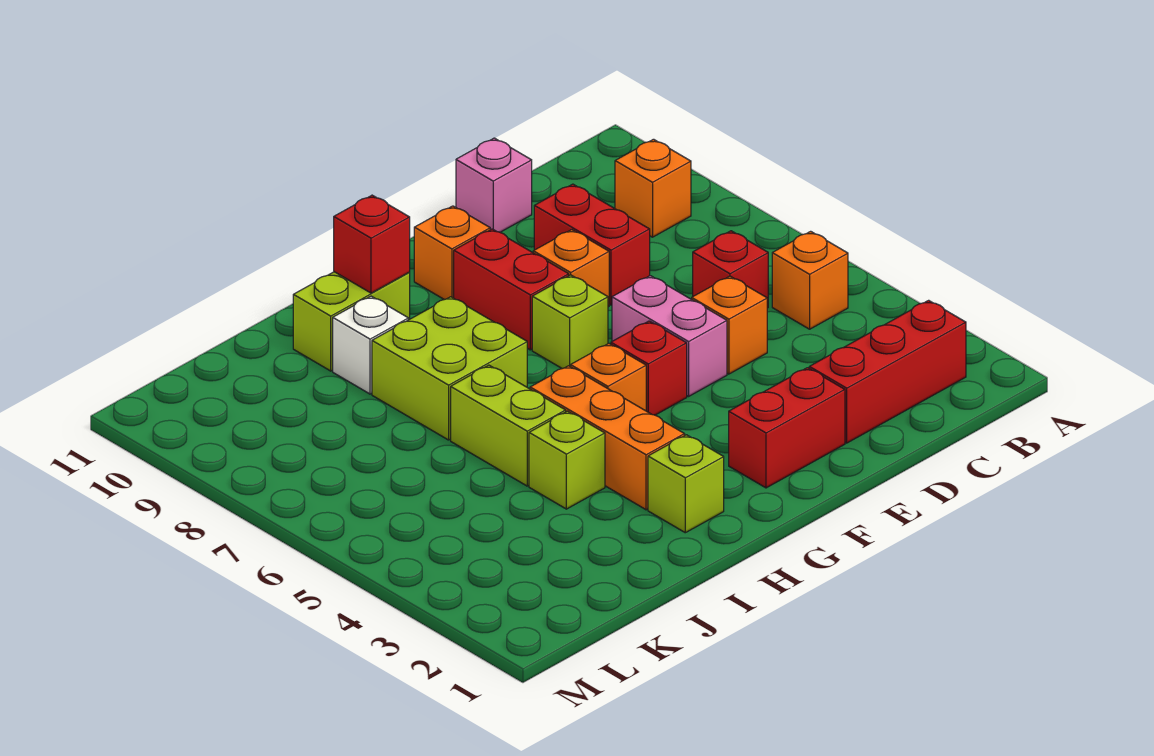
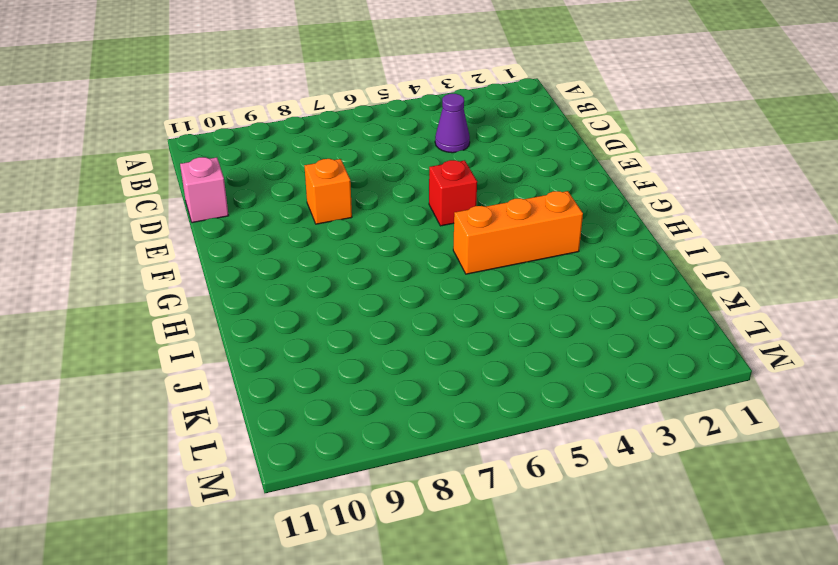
purple cone C4 level 1 -> none
none -> red brick B2:D2 level 1
none -> orange brick B5 level 1
none -> orange brick B9 level 1

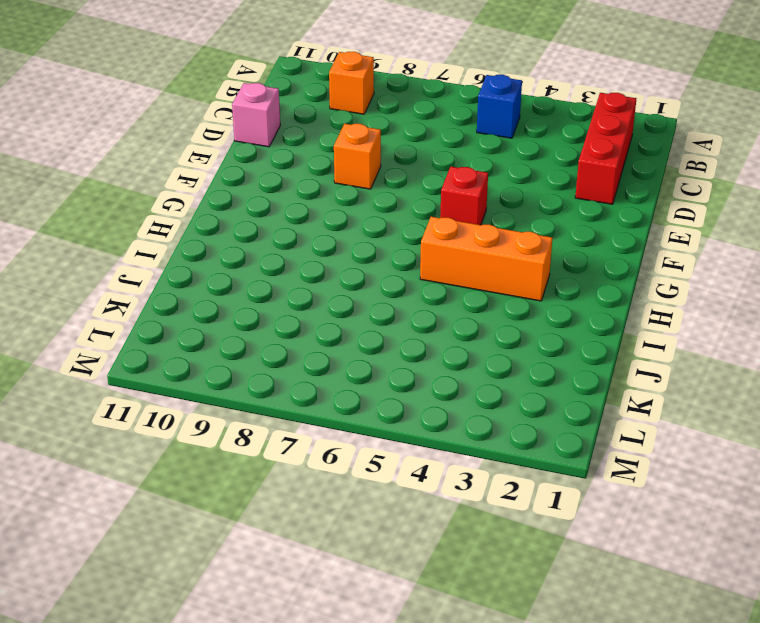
blue brick B5 level 1 -> orange brick B5 level 1
none -> red brick C6 level 1
none -> orange brick D5 level 1
none -> red brick D8:D9 level 1

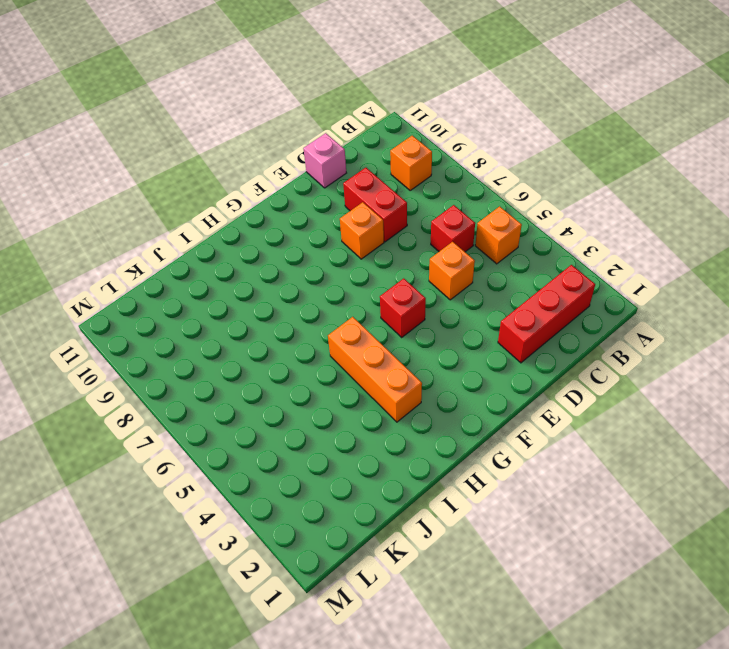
none -> red brick E2:F2 level 1
none -> pink brick E5:E6 level 1
none -> lime brick F7 level 1

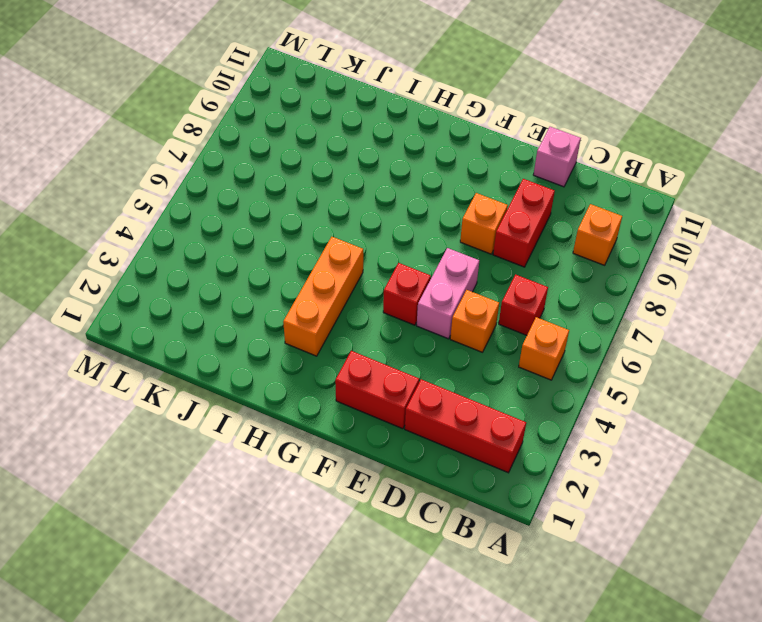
none -> lime brick F7 level 1
none -> red brick F8:F9 level 1
none -> orange brick F10 level 1

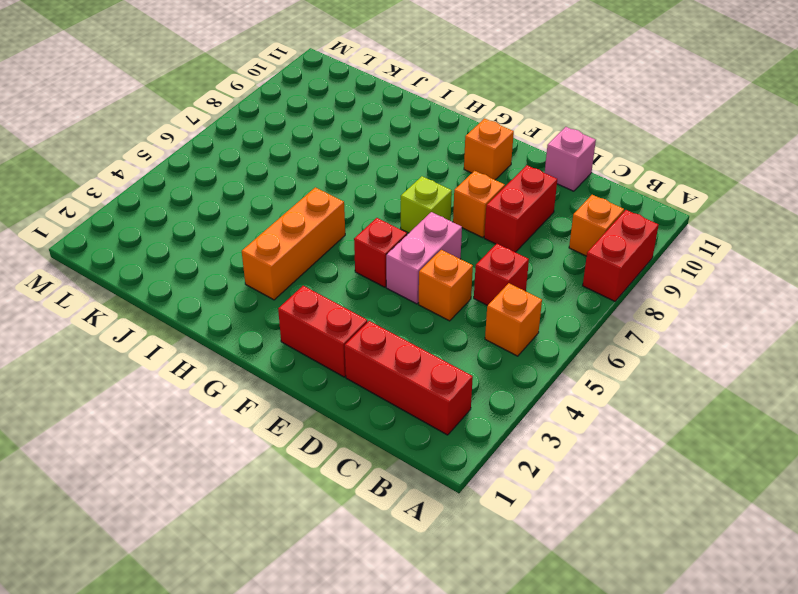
red brick A8:A9 level 1 -> red brick F8:F9 level 1
none -> orange brick G5 level 1
none -> lime brick H2 level 1
none -> lime brick H7:I8 level 1

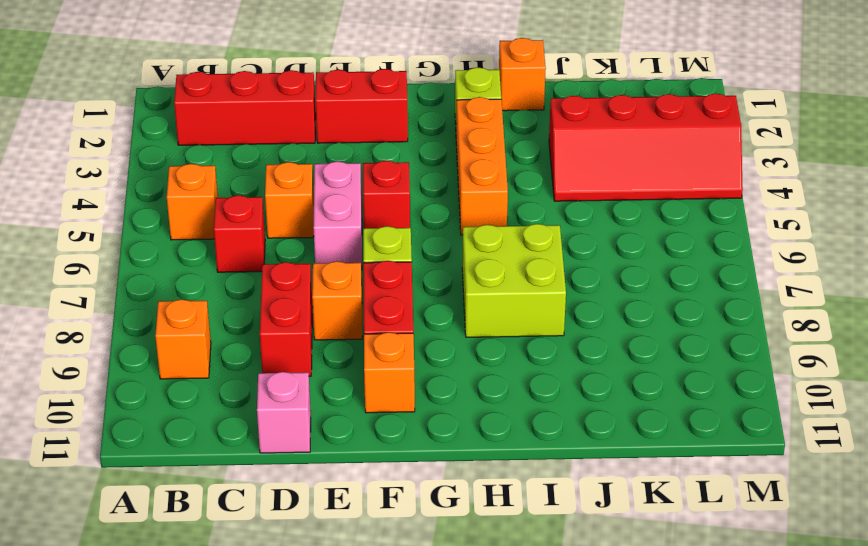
orange brick I1 level 1 -> orange brick G5 level 1
red slope J3:M4 level 1 top 3 -> none
none -> lime brick H10:I10 level 1
none -> lime brick I4 level 1
none -> lime brick I5:I6 level 1

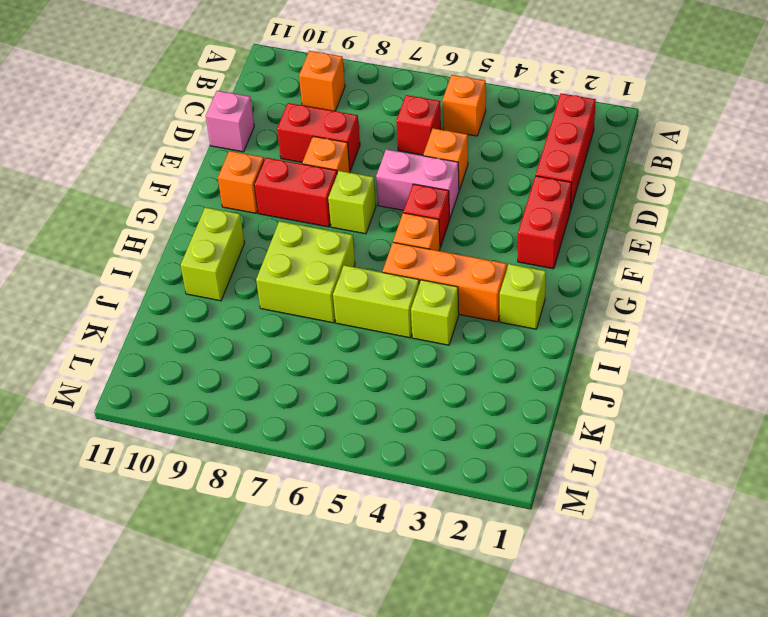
none -> white brick I9 level 1
none -> red brick H10 level 2

